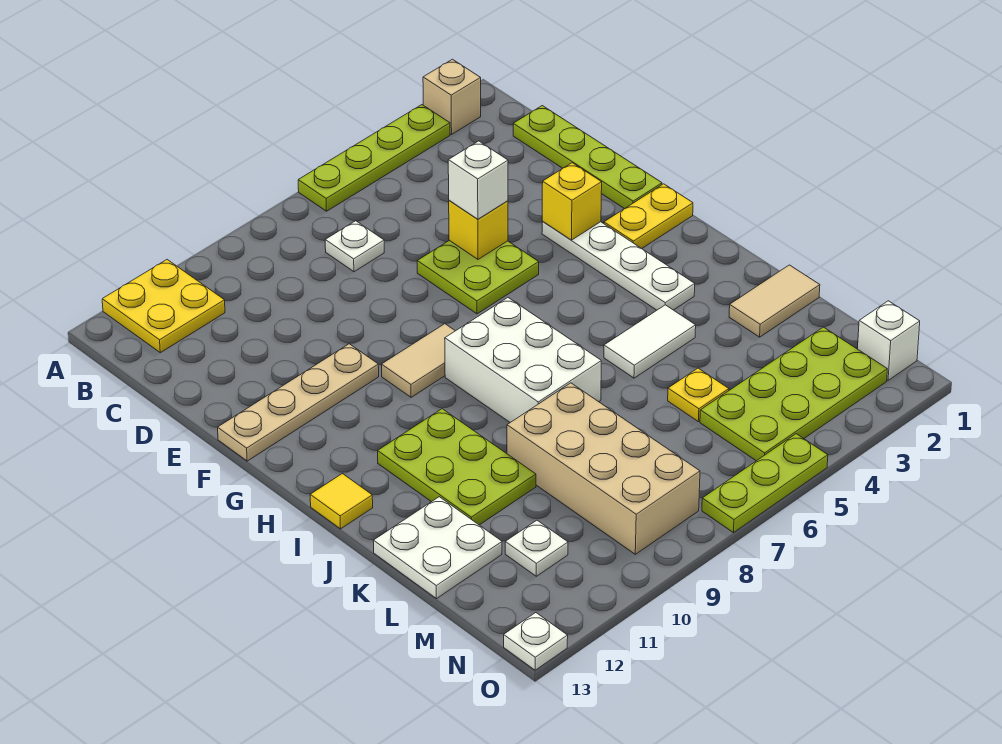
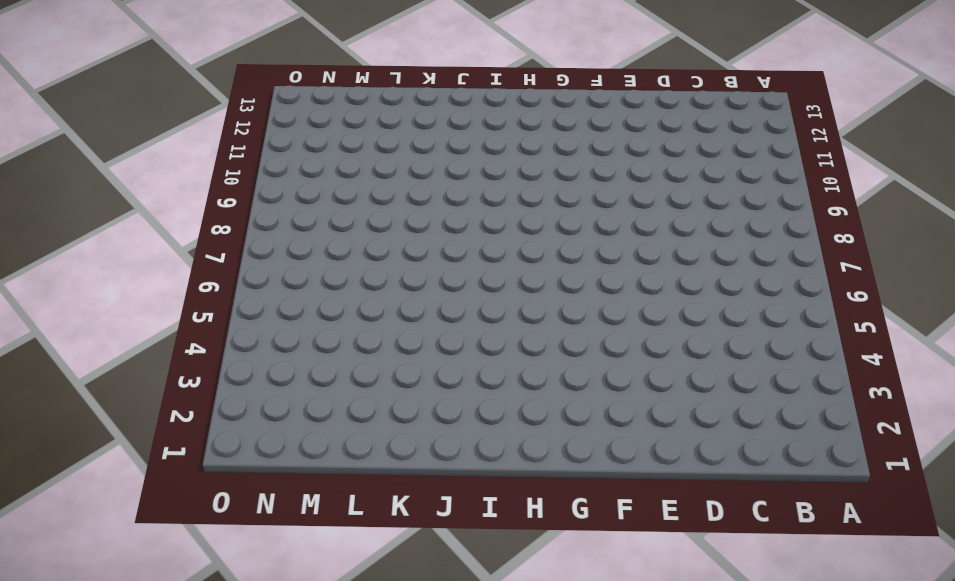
none -> tan brick A2 level 1
none -> lime plate A3:A6 level 1
none -> yellow plate A11:B12 level 1

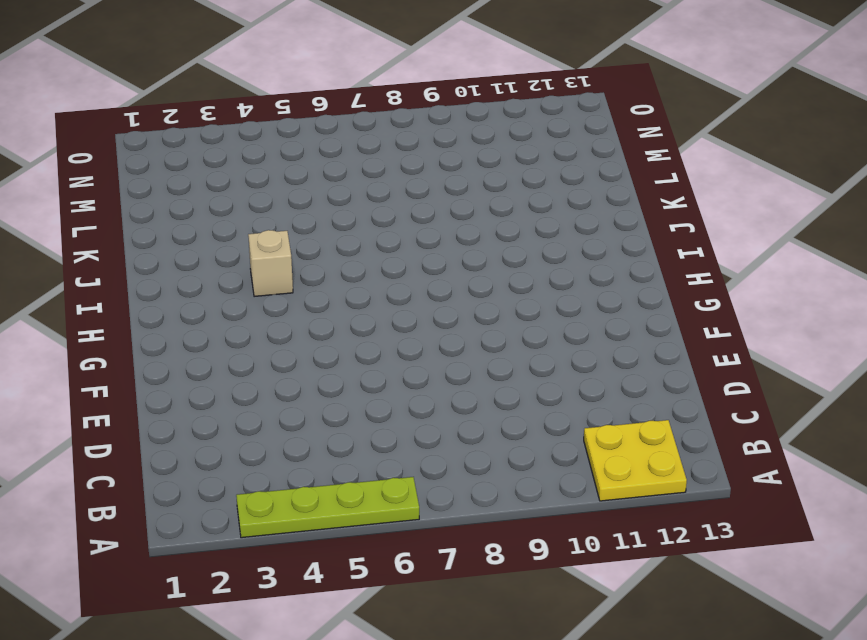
tan brick I4 level 1 -> tan brick A2 level 1
none -> lime plate C1:F1 level 1
none -> white plate C7 level 1
none -> lime plate E5:F6 level 1

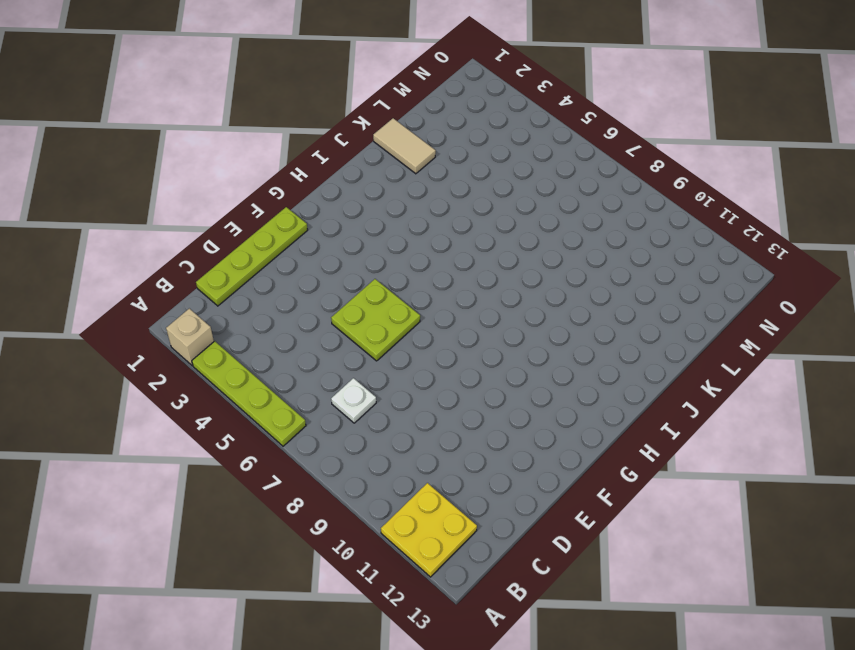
none -> white plate F3:I3 level 1
none -> tan plate F10:F13 level 1
none -> yellow plate G1:G2 level 1

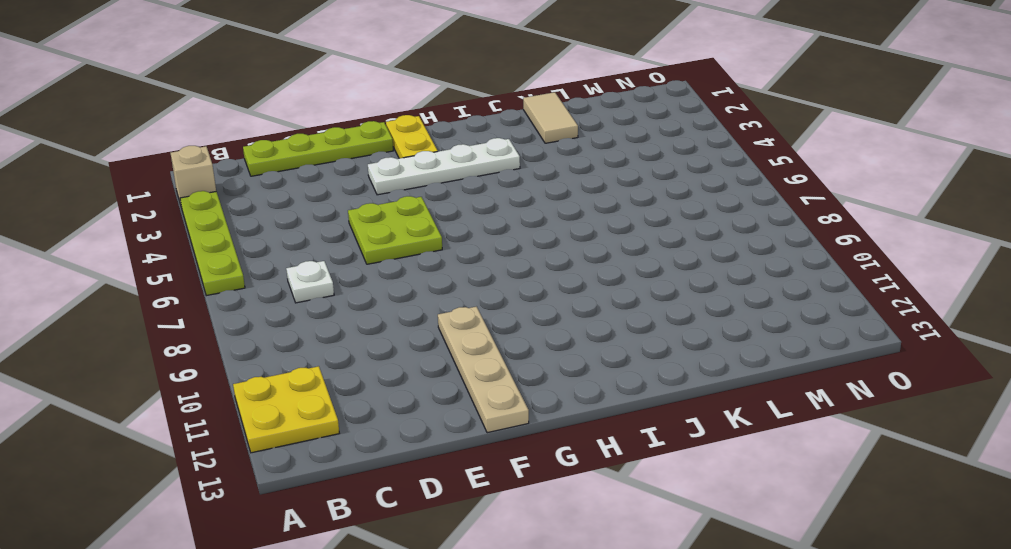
none -> tan tile G8:G9 level 1
none -> white brick H7:J8 level 1
none -> lime plate I10:K11 level 1

